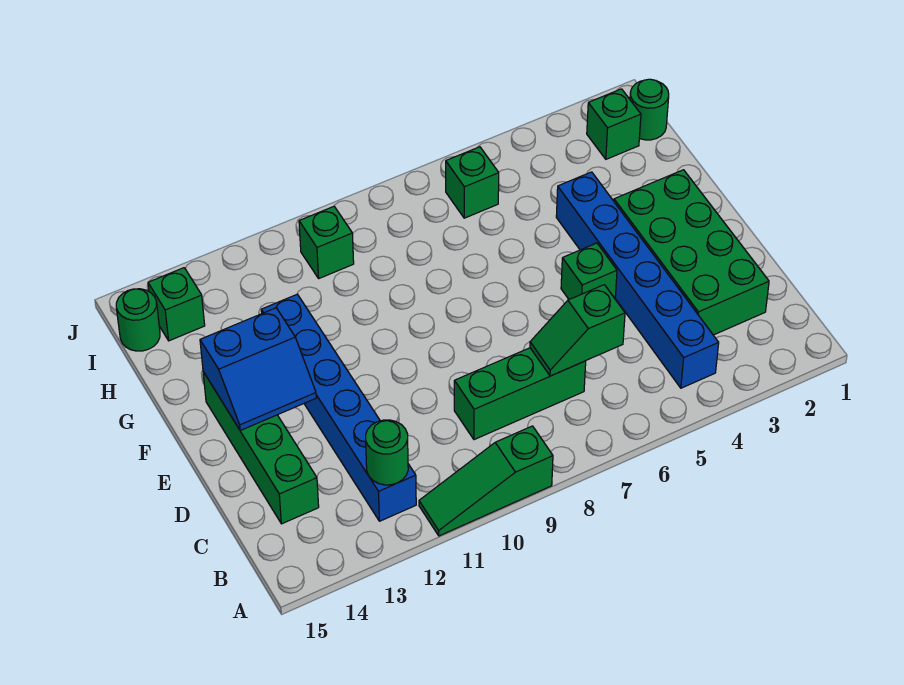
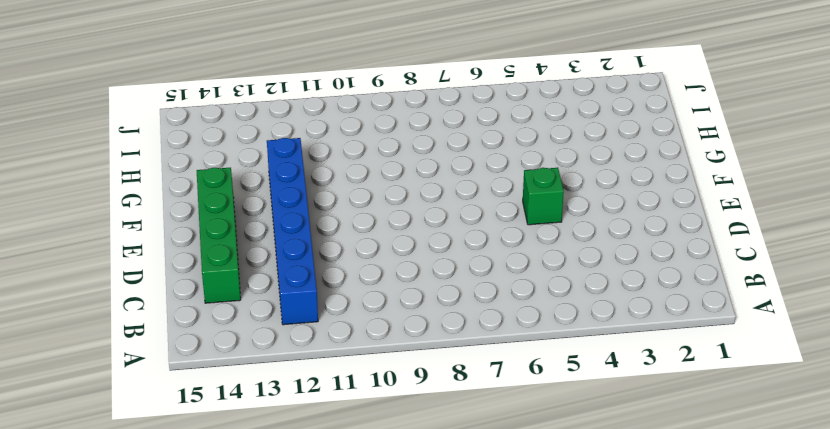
none -> green slope A9:A11 level 1 top 9
none -> blue brick B4:G4 level 1
none -> green brick C2:F3 level 1

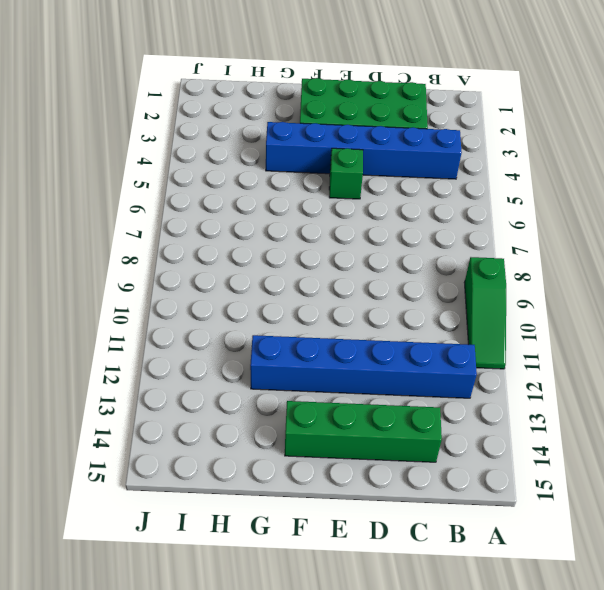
none -> green brick C7:C9 level 1
none -> green round brick I1 level 1
none -> green brick I2 level 1

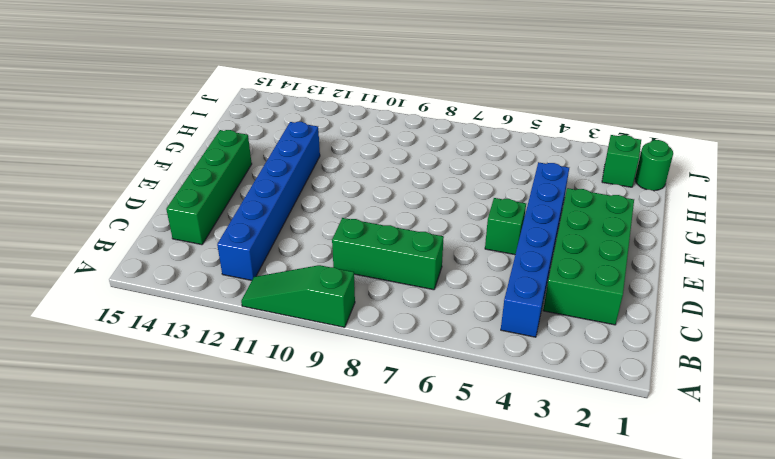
none -> green brick I6 level 1
none -> green brick I10 level 1
none -> green brick I14 level 1

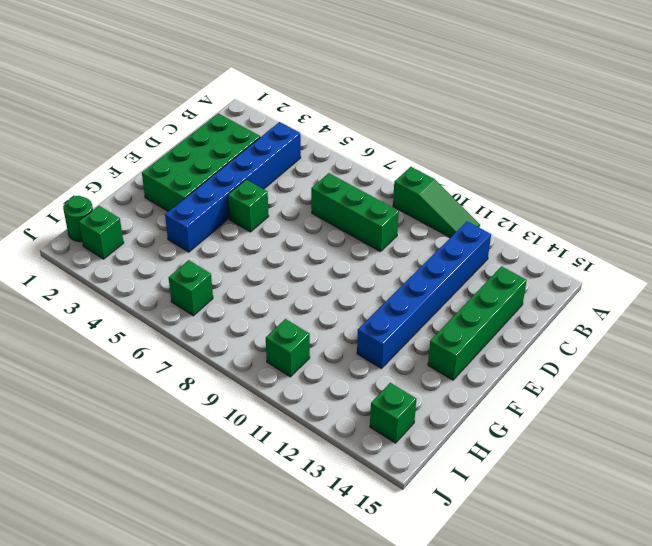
none -> green round brick I15 level 1
none -> green round brick B12 level 2
none -> green slope C6:C7 level 2 top 6

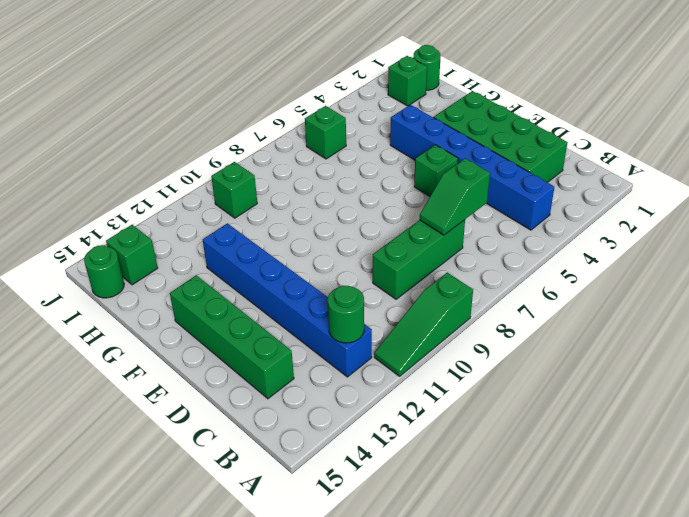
none -> blue slope E13:F14 level 2 top F

